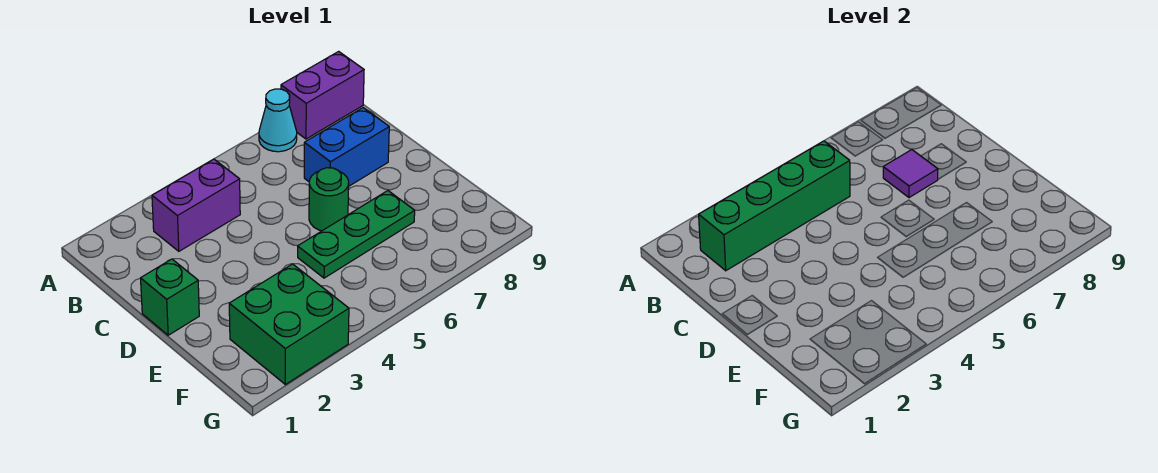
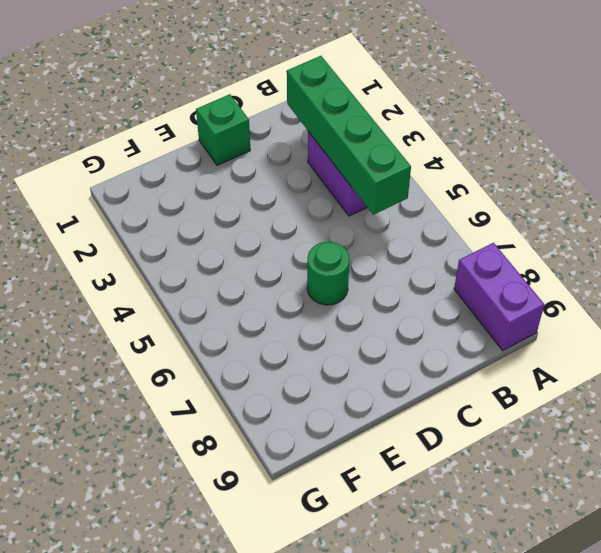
none -> cyan cone A7 level 1
none -> blue brick C7:C8 level 1

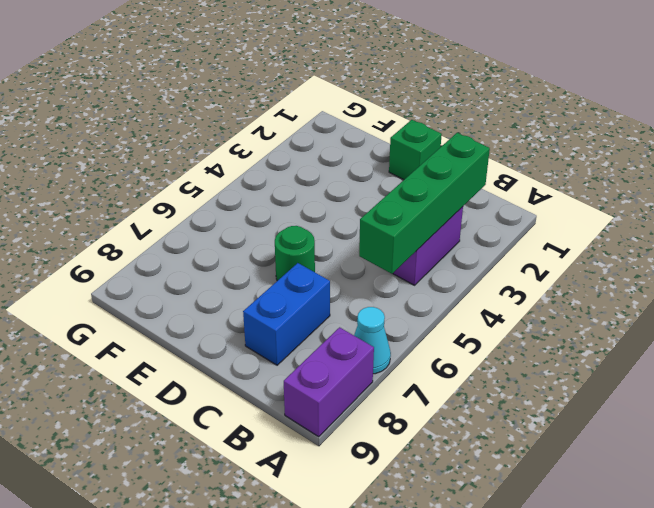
none -> green plate E5:E7 level 1
none -> green brick F2:G3 level 1

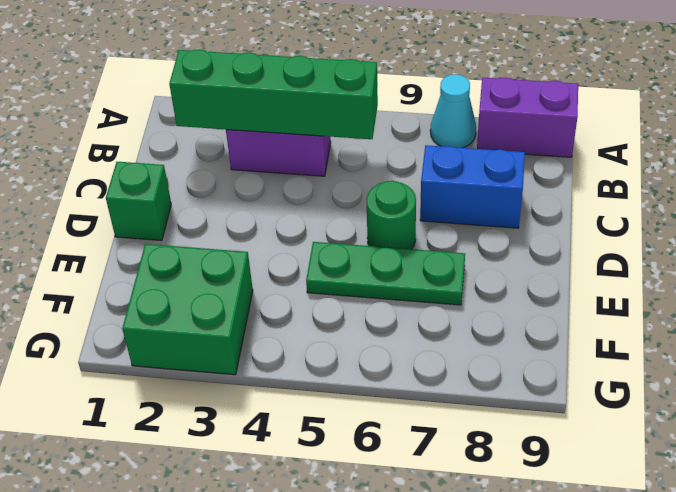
none -> purple tile C7 level 2

